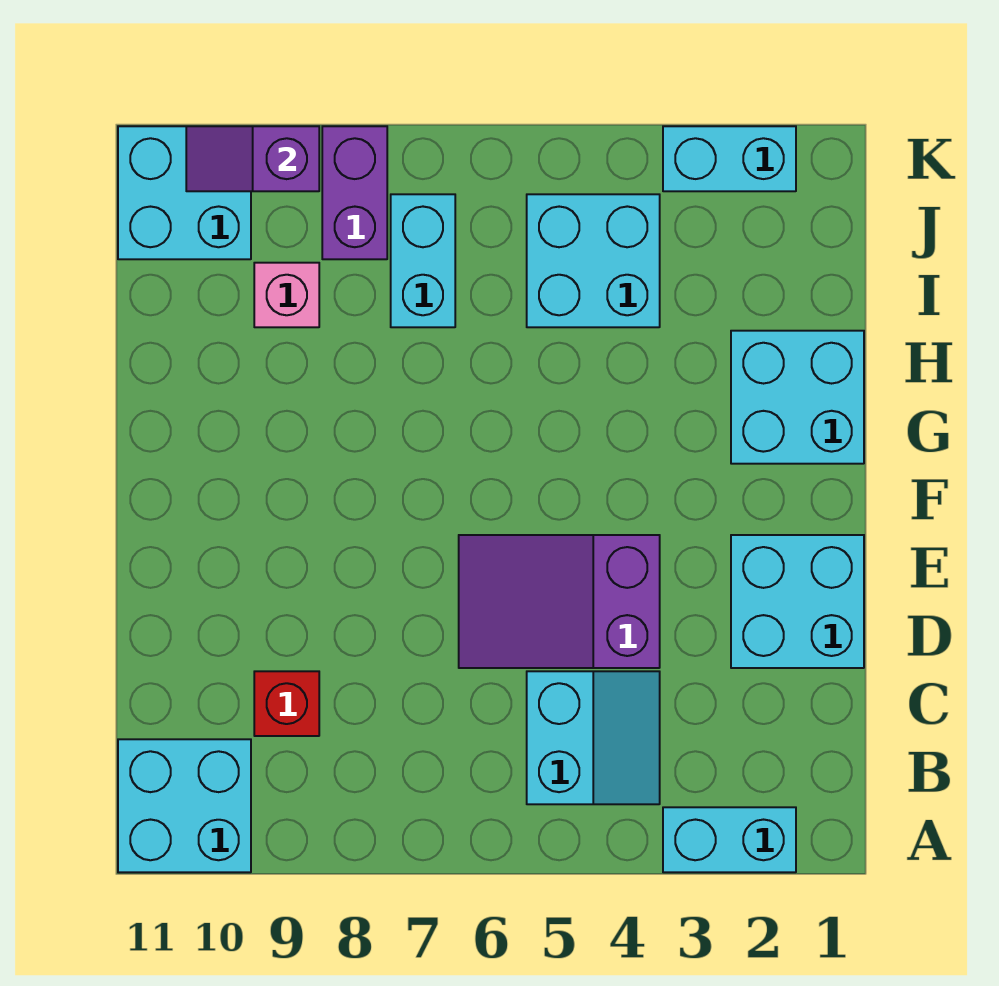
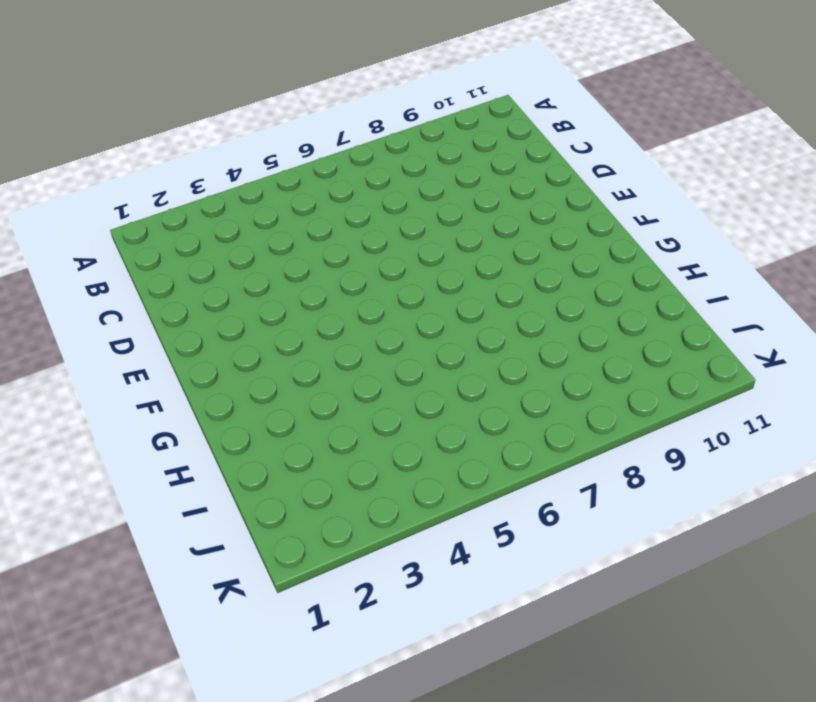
none -> cyan brick A2:A3 level 1
none -> cyan brick A10:B11 level 1
none -> cyan slope B4:C5 level 1 top 5

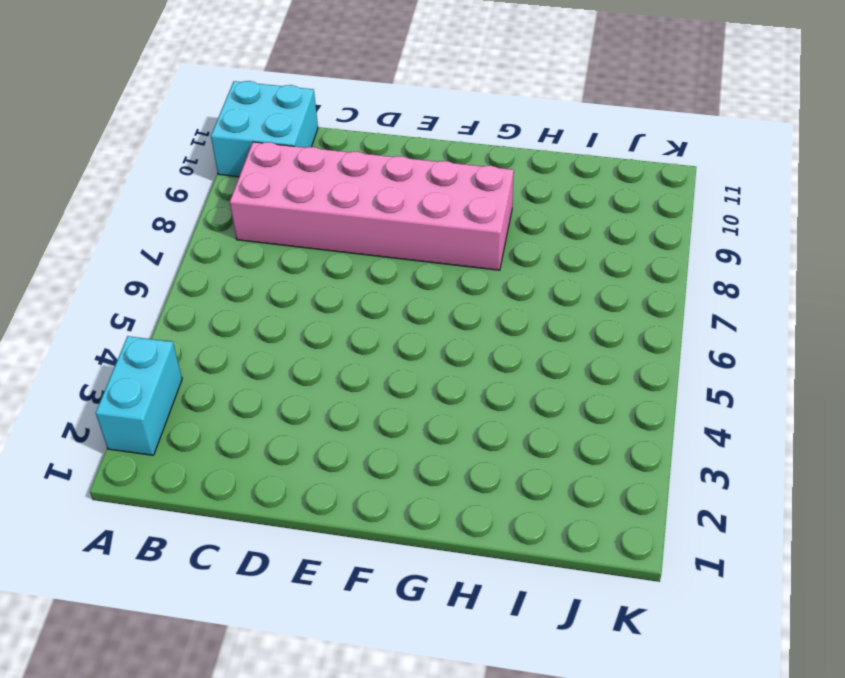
pink brick B8:G9 level 1 -> red brick C9 level 1
none -> cyan slope B4:C5 level 1 top 5
none -> cyan brick D1:E2 level 1
none -> purple slope D4:E6 level 1 top 4

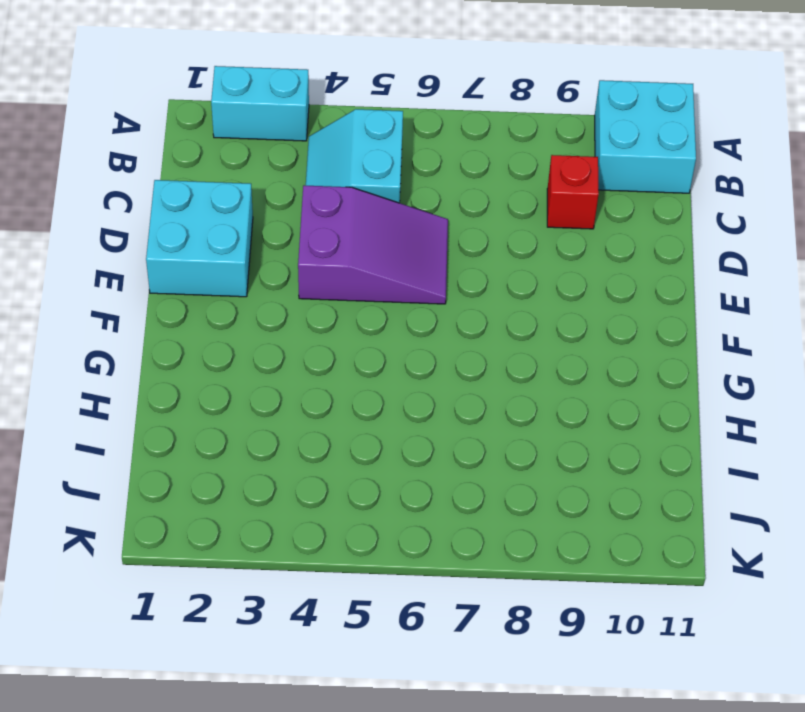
none -> cyan brick G1:H2 level 1
none -> cyan brick I4:J5 level 1
none -> cyan brick I7:J7 level 1

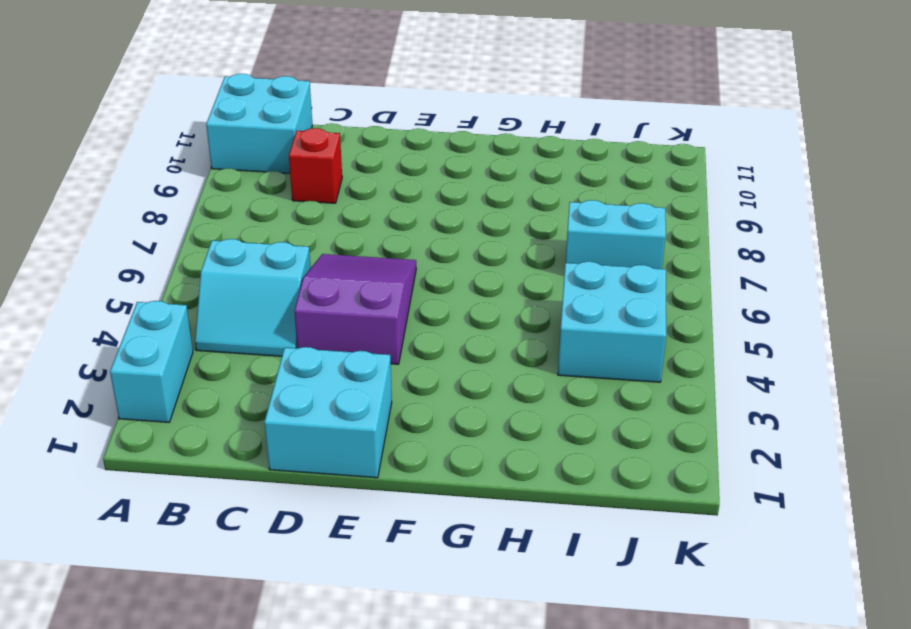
none -> cyan brick G1:H2 level 1
none -> pink brick I9 level 1
none -> purple brick J8:K8 level 1

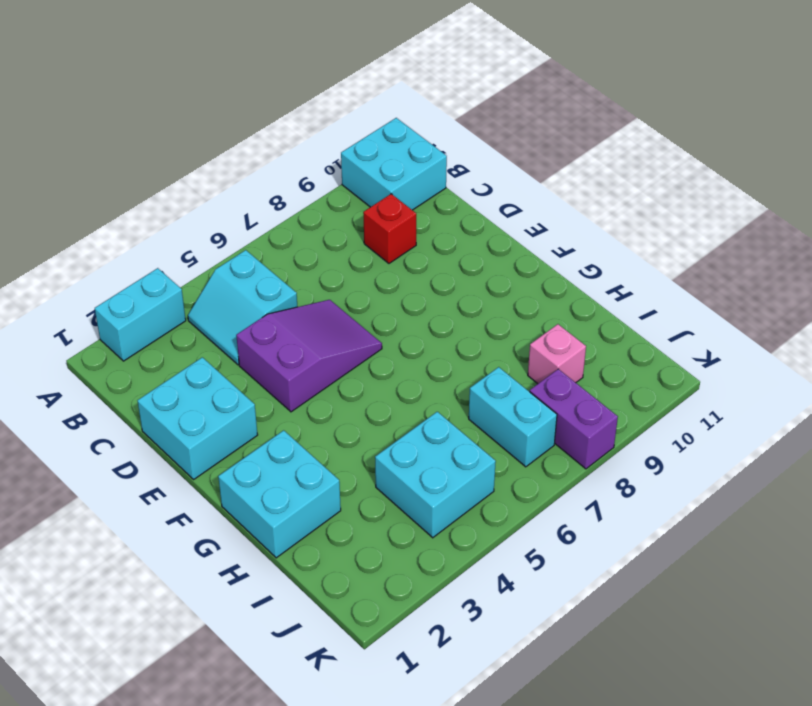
none -> cyan brick J10:K11 level 1
none -> cyan brick K2:K3 level 1
none -> purple slope K9:K10 level 2 top 9

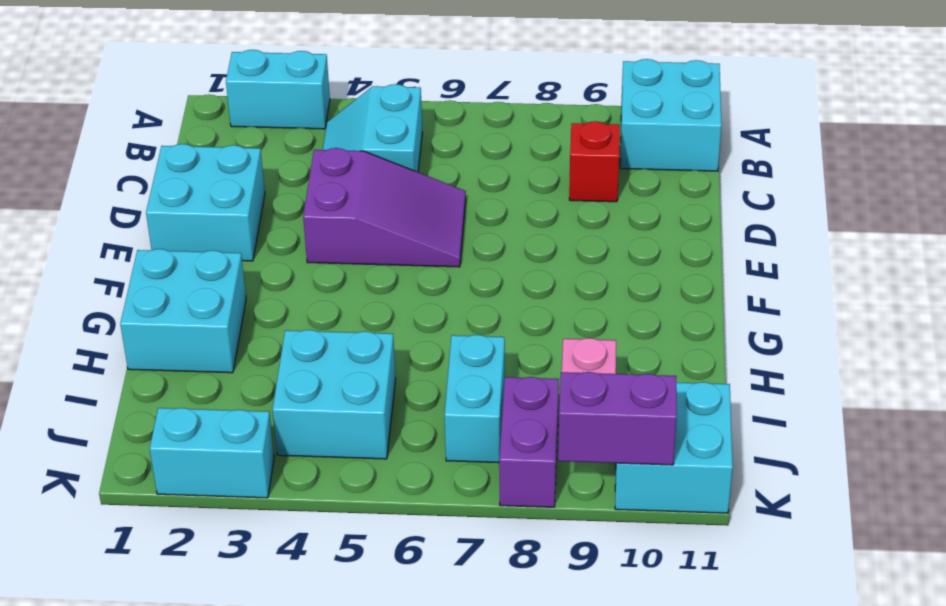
purple brick K9:K10 level 2 -> purple slope K9:K10 level 2 top 9

